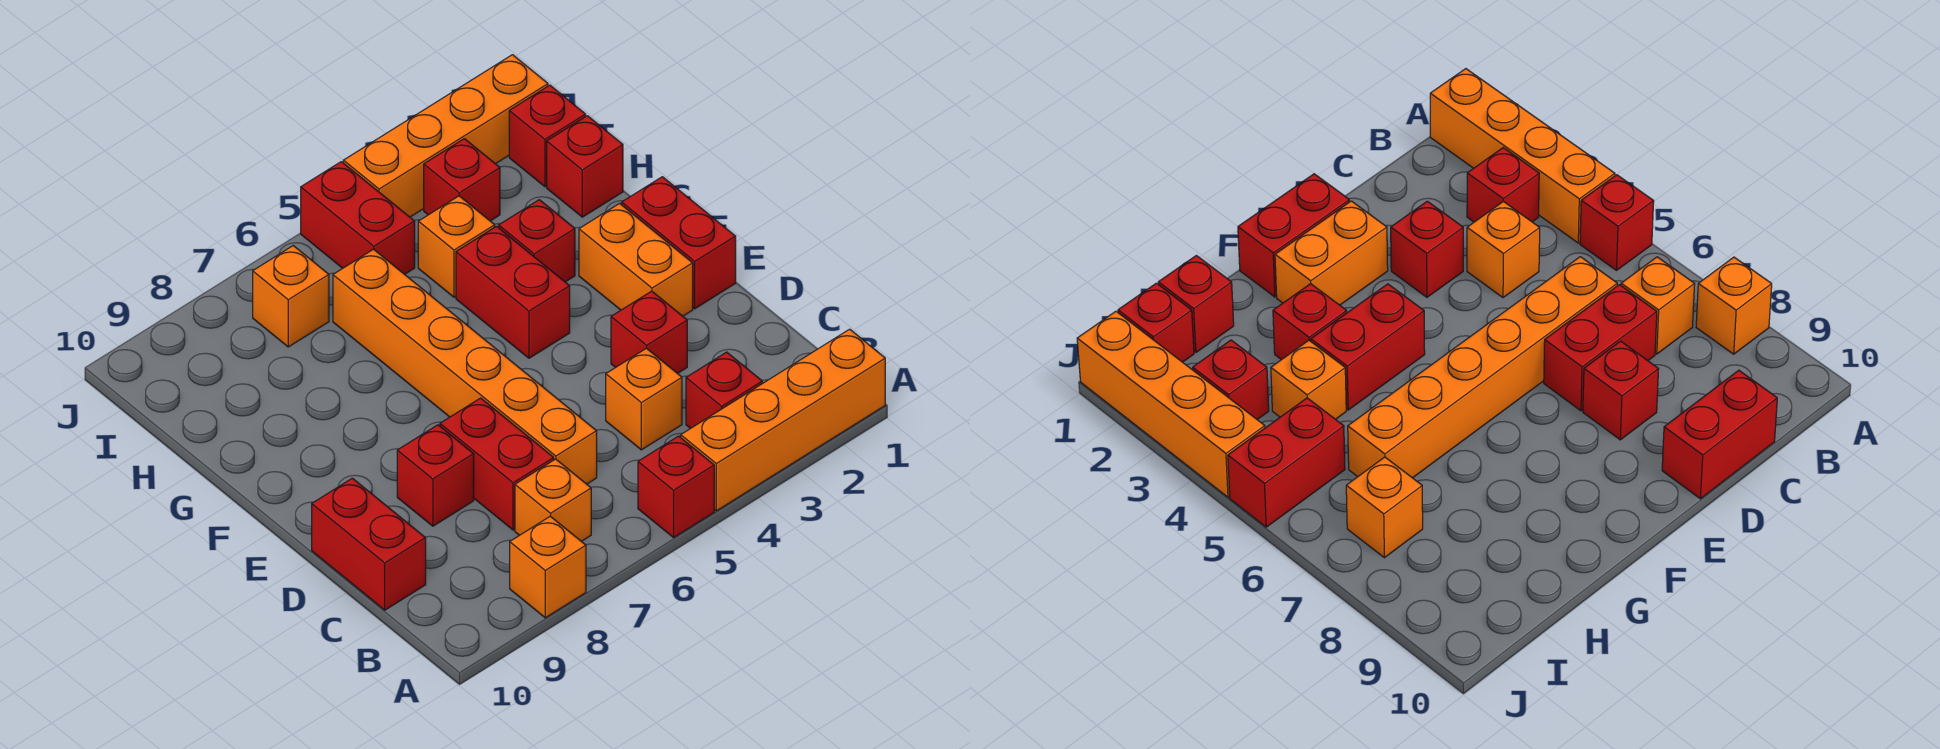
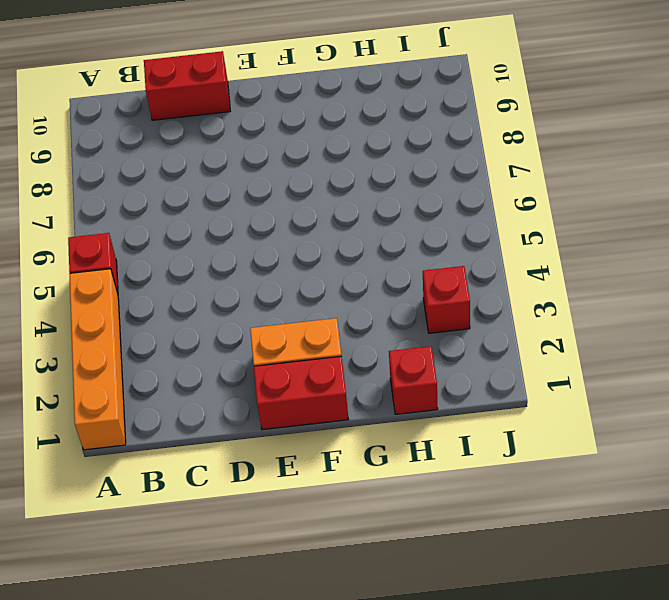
none -> orange brick A8 level 1
none -> red brick B3 level 1
none -> orange brick B7 level 1

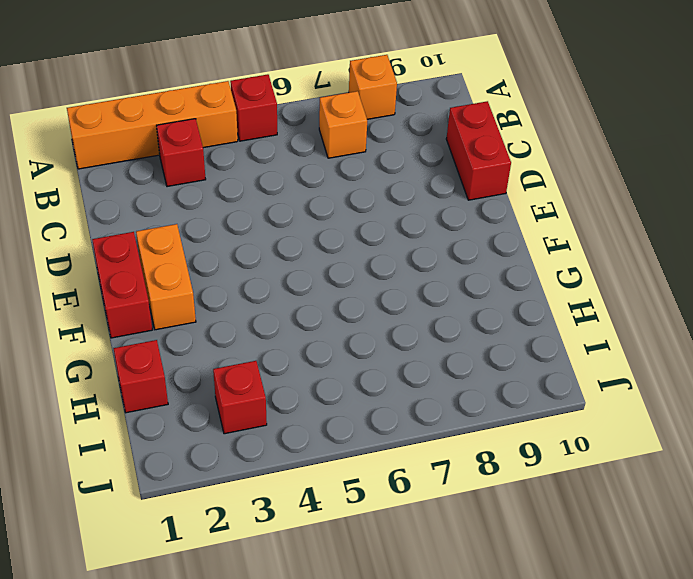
none -> orange brick C4 level 1
none -> orange brick C6:H6 level 1
none -> red brick C7:D7 level 1

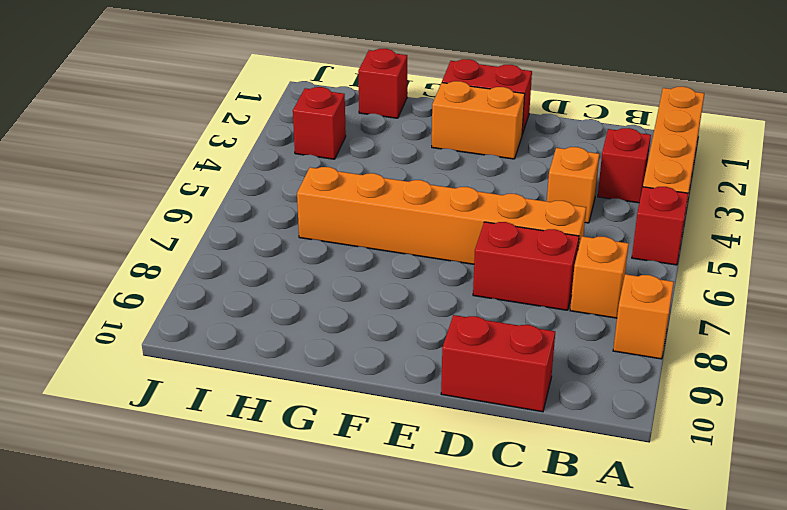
none -> red brick D3 level 1
none -> red brick D8 level 1
none -> red brick F4:G4 level 1

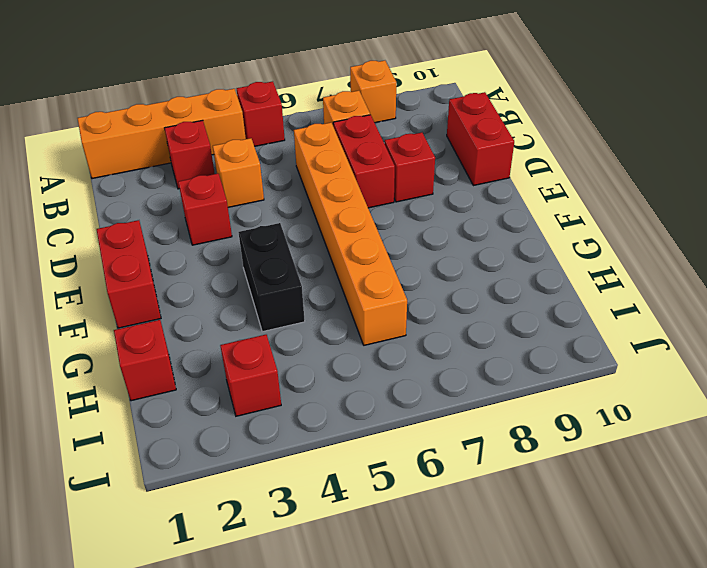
black brick F4:G4 level 1 -> red brick F4:G4 level 1
none -> orange brick E2:F2 level 1
none -> red brick G3 level 1
none -> orange brick H4 level 1

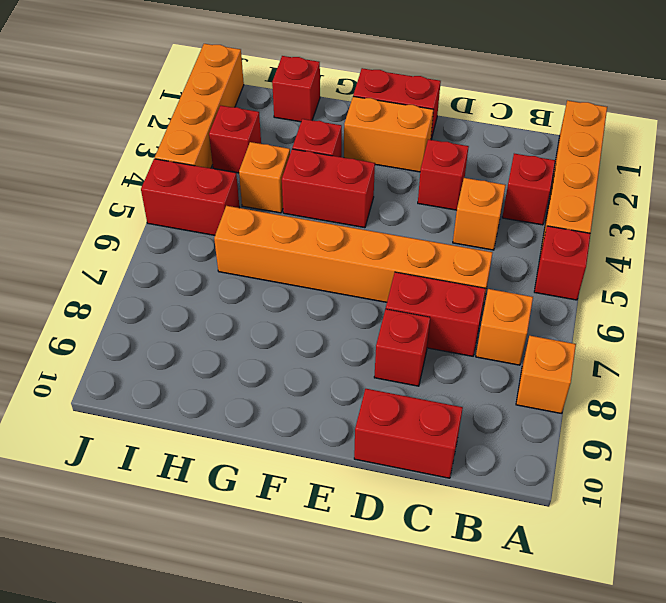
none -> red brick I1 level 1
none -> orange brick I7 level 1

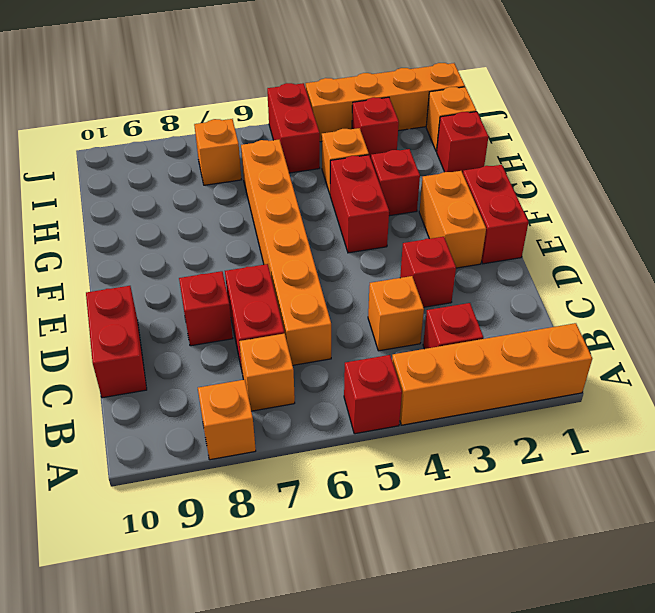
orange brick I1 level 1 -> red brick I1 level 1

